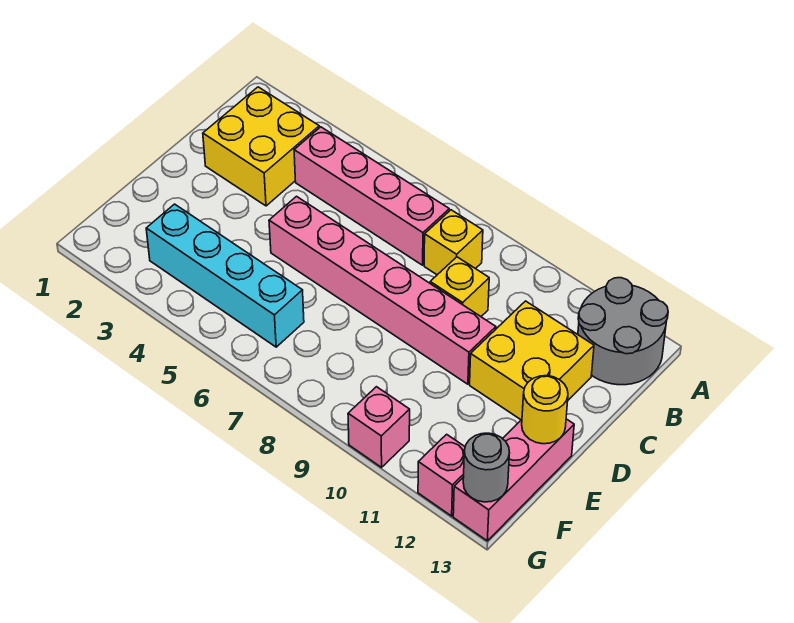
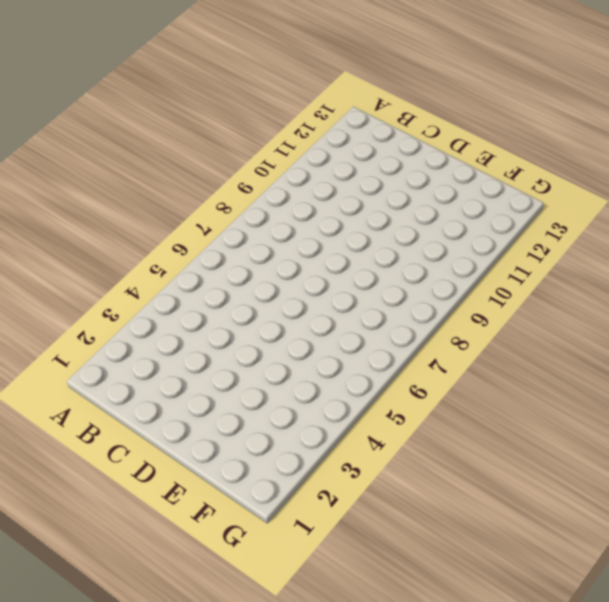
none -> grey round brick A12:B13 level 1
none -> yellow brick B2:C3 level 1
none -> pink brick B4:B7 level 1

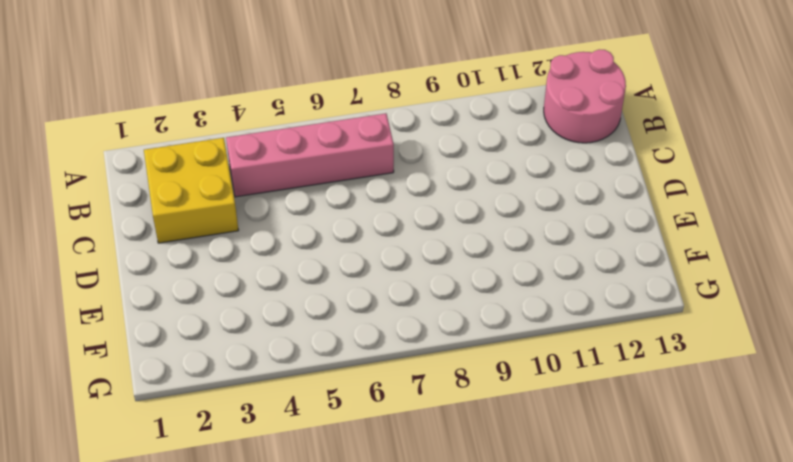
pink round brick A12:B13 level 1 -> grey round brick A12:B13 level 1
none -> yellow brick B8 level 1
none -> yellow brick C9 level 1
none -> yellow brick C11:D12 level 1

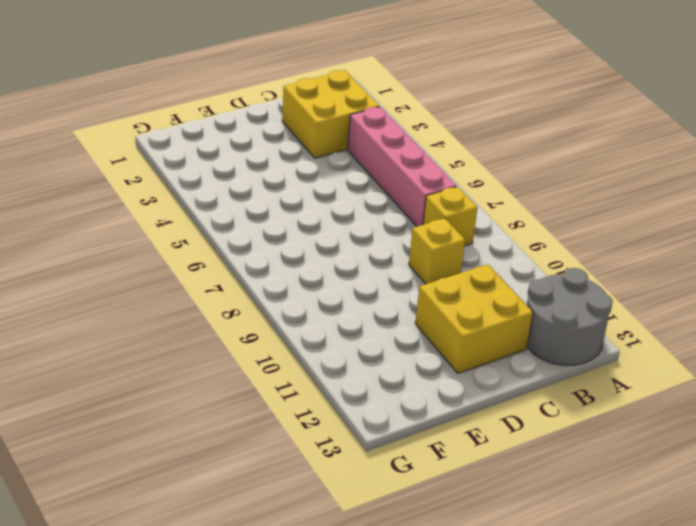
none -> pink brick D5:D10 level 1
none -> pink brick E13:G13 level 1
none -> cyan brick F3:F6 level 1

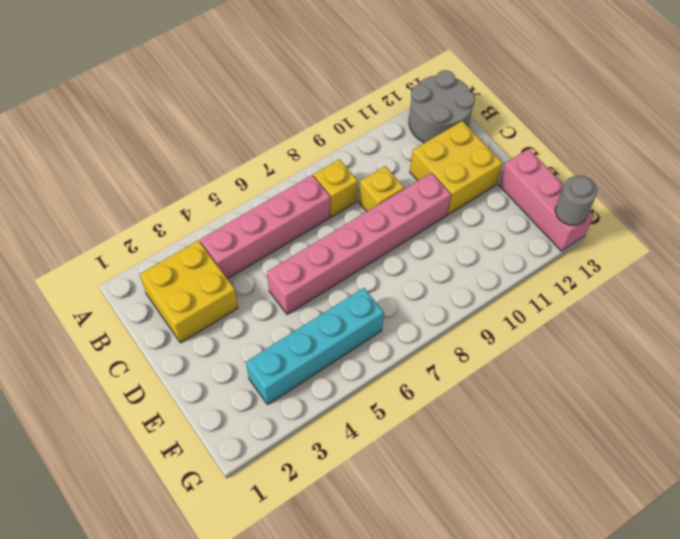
none -> pink brick G10 level 1
none -> pink brick G12 level 1
none -> yellow round brick E13 level 2

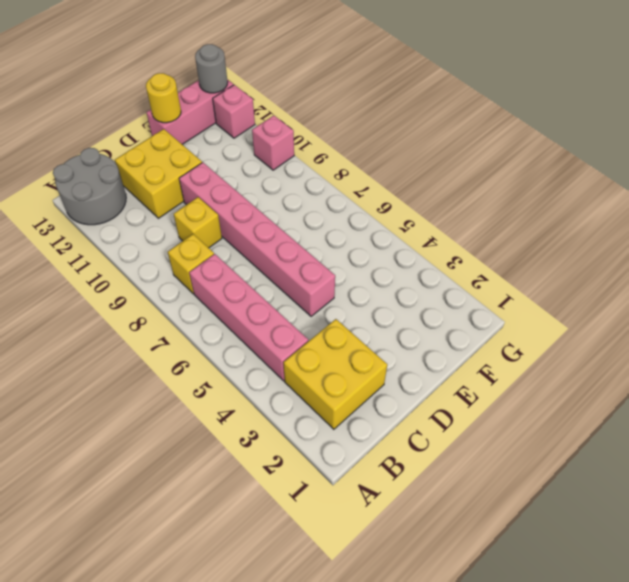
none -> cyan brick F3:F6 level 1

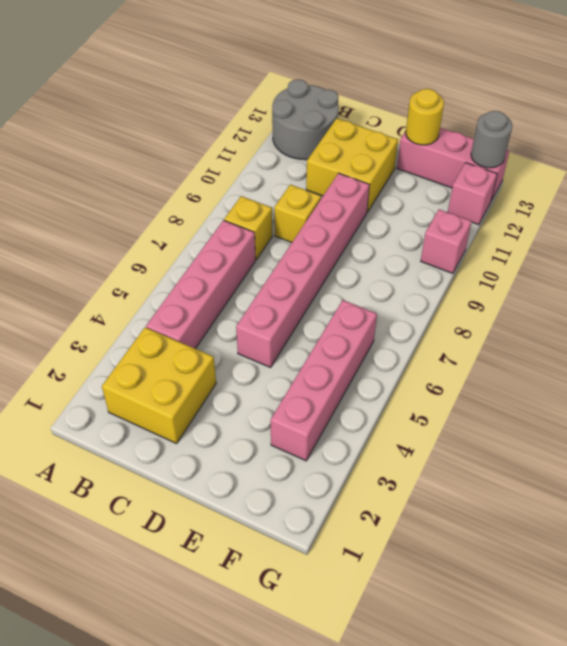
pink brick F3:F6 level 1 -> cyan brick F3:F6 level 1

